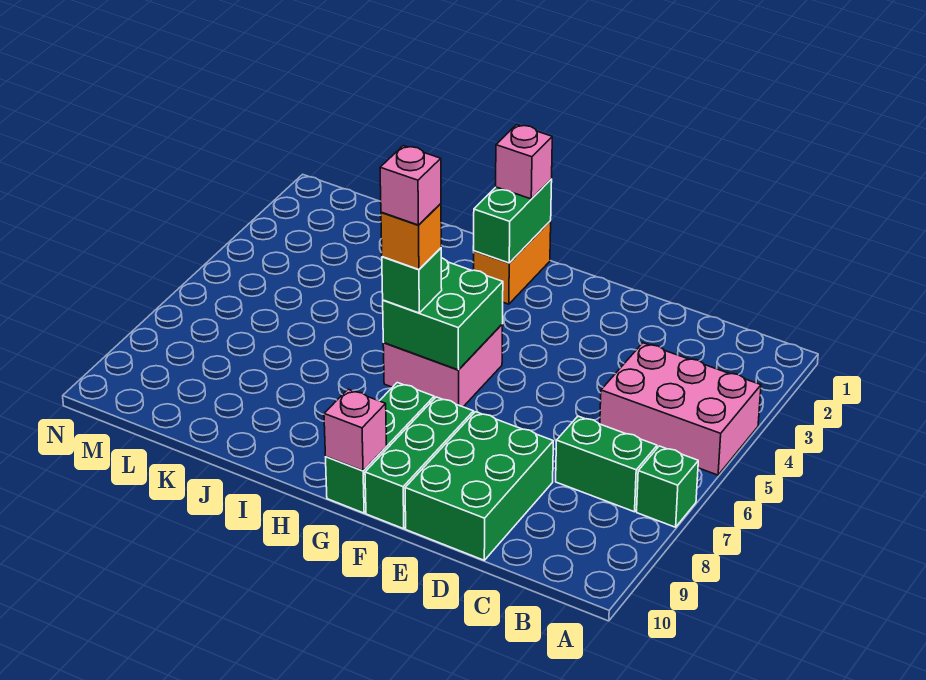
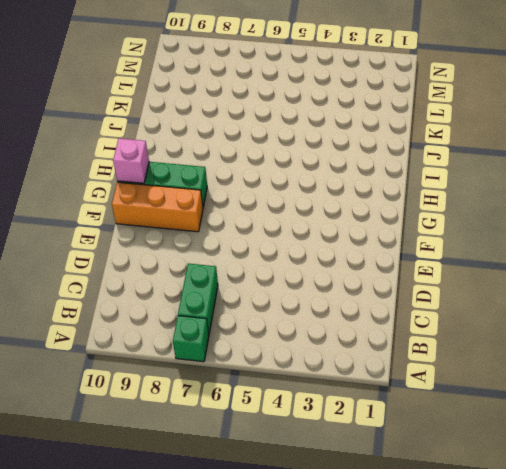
orange brick F8:F10 level 1 -> green brick F8:F10 level 1
none -> pink brick A4:C5 level 1
none -> green brick D8:E10 level 1
none -> pink brick G5:H6 level 1

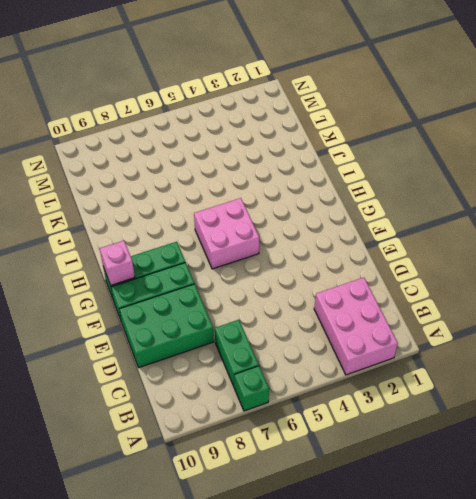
pink brick A2:C3 level 1 -> pink brick A4:C5 level 1
none -> orange brick H1:H2 level 1
none -> green brick G5:H6 level 2
none -> green brick H1:H2 level 2

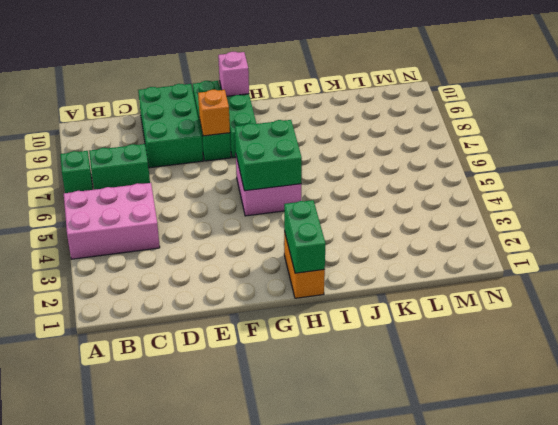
orange brick F8 level 2 -> orange brick H6 level 4
none -> pink brick H1 level 3
none -> green brick H6 level 3
none -> pink brick H6 level 5

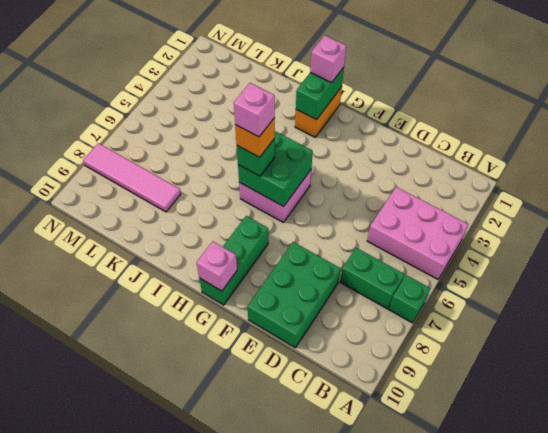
pink tile K8:N8 level 1 -> none
none -> green brick F8:F10 level 1

